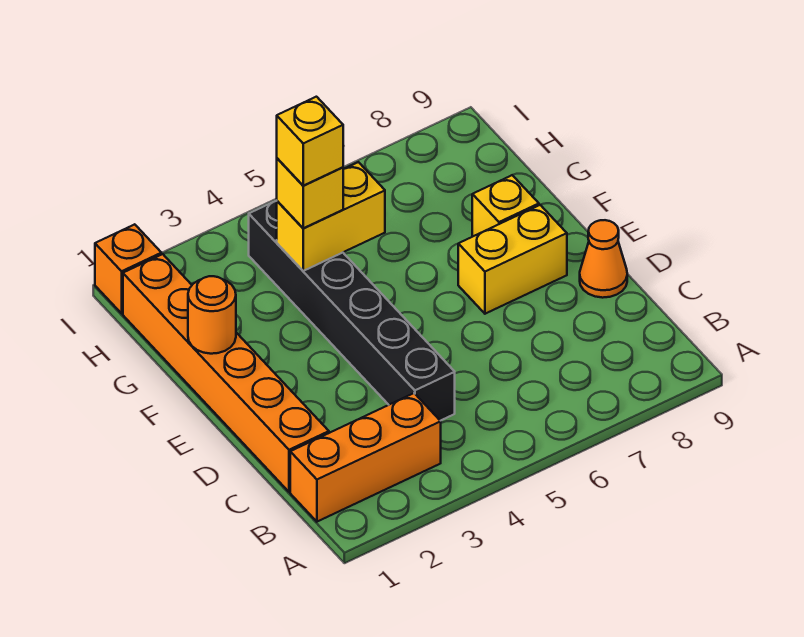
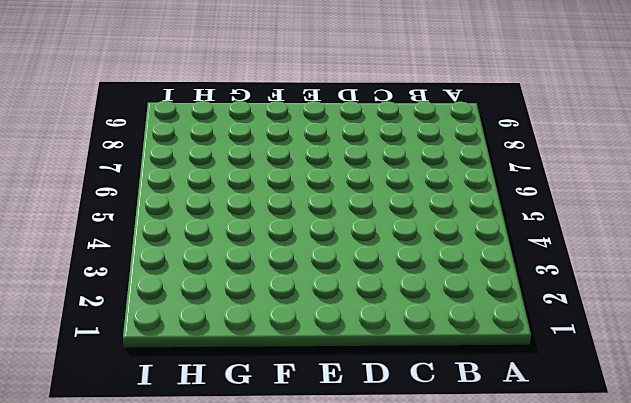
none -> orange brick B1:B3 level 1
none -> orange brick C1:H1 level 1

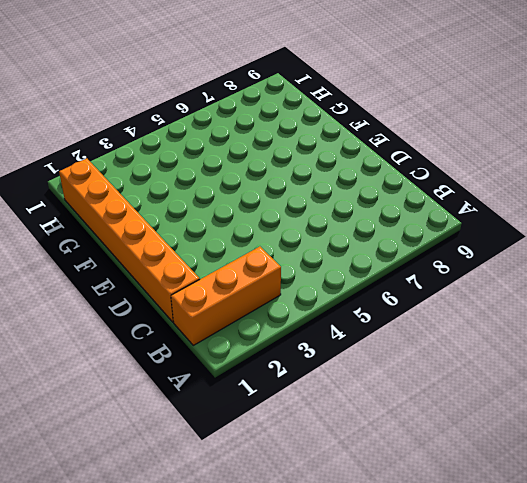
none -> black brick C4:H4 level 1
none -> orange cone D9 level 1

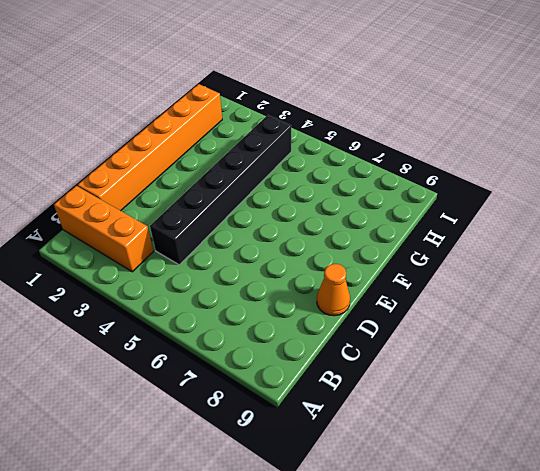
none -> yellow brick E7:E8 level 1
none -> yellow brick F8 level 1

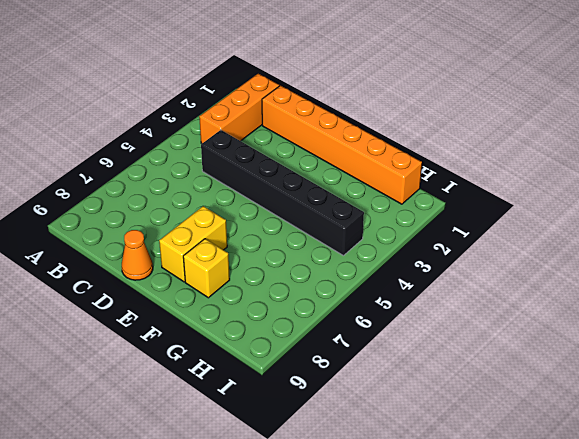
none -> orange brick I1 level 1
none -> orange round brick F1 level 2

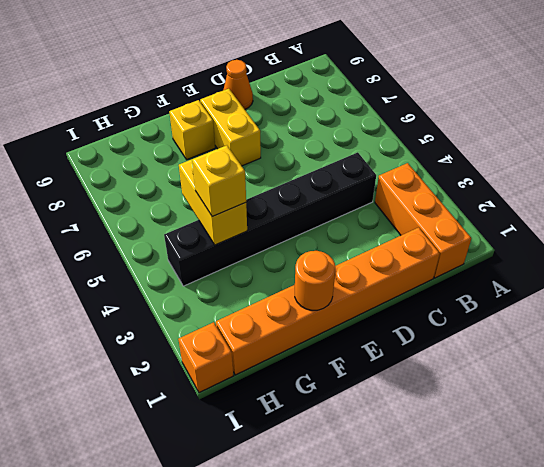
none -> yellow brick G4 level 4

